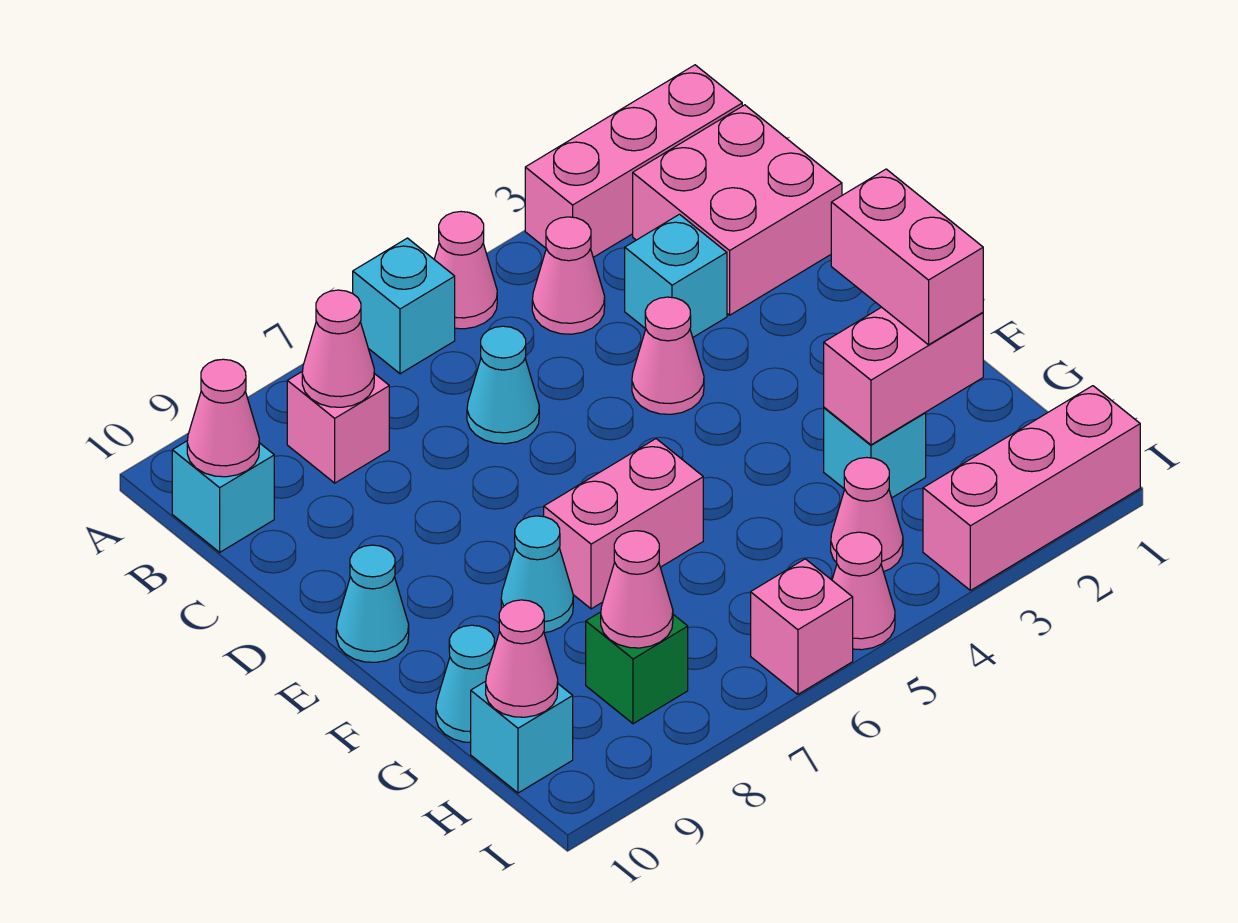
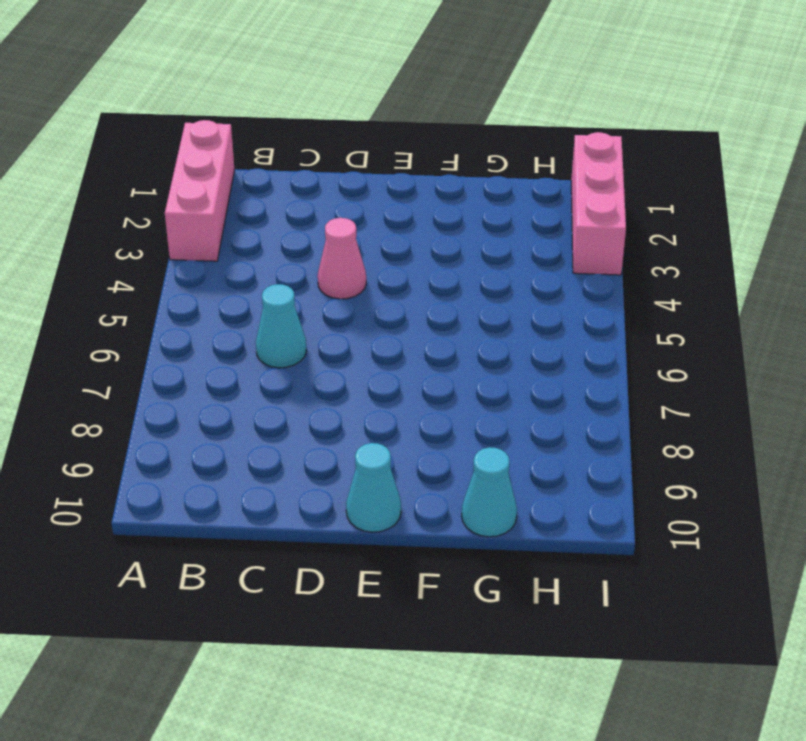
none -> pink cone A5 level 1
none -> cyan brick A6 level 1
none -> pink brick B1:C2 level 1

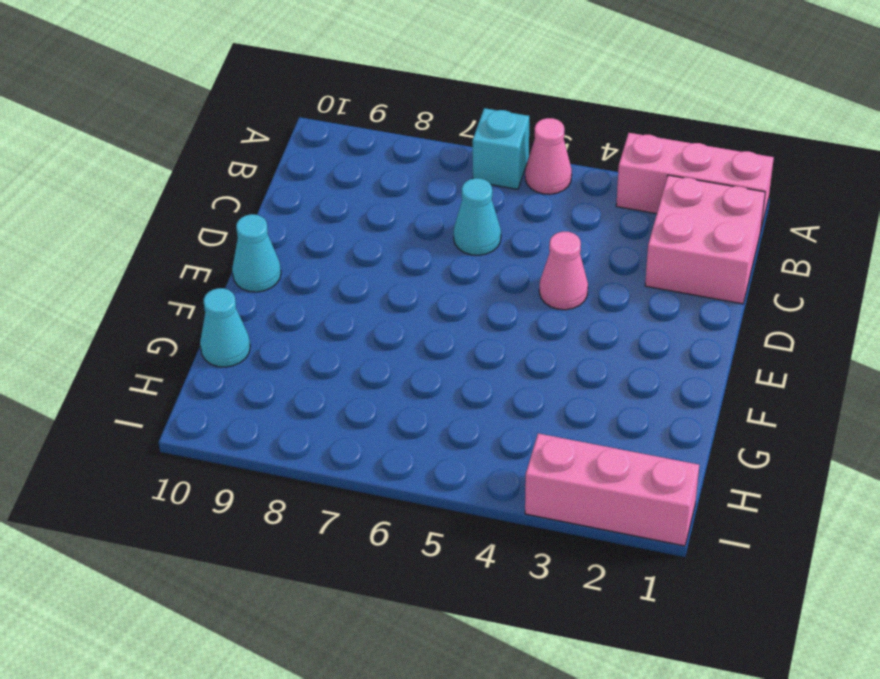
none -> pink cone B4 level 1
none -> pink brick B8 level 1
none -> cyan brick B10 level 1

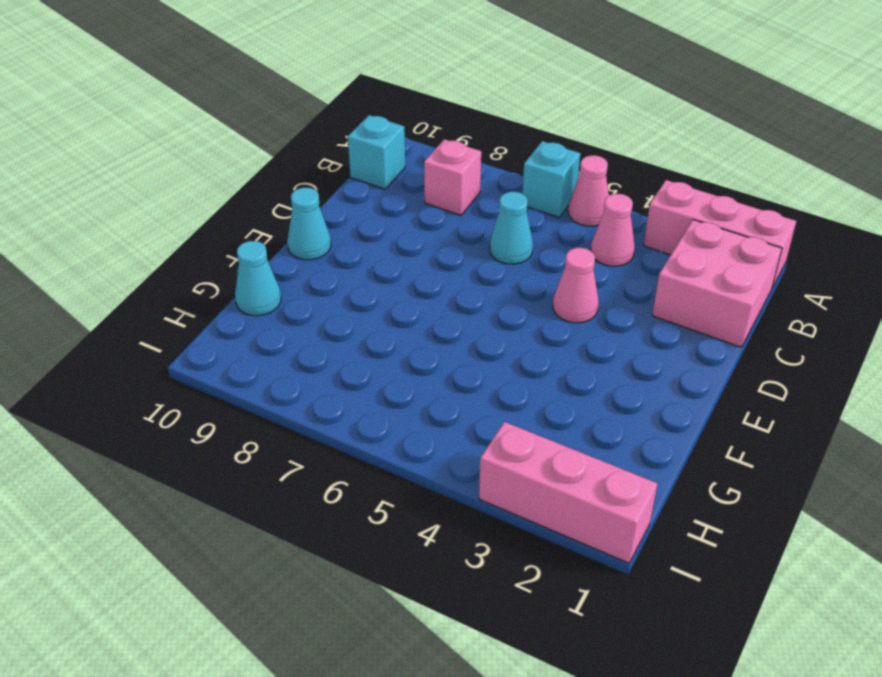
none -> cyan brick C3 level 1
none -> pink brick F6:F7 level 1
none -> cyan cone F8 level 1

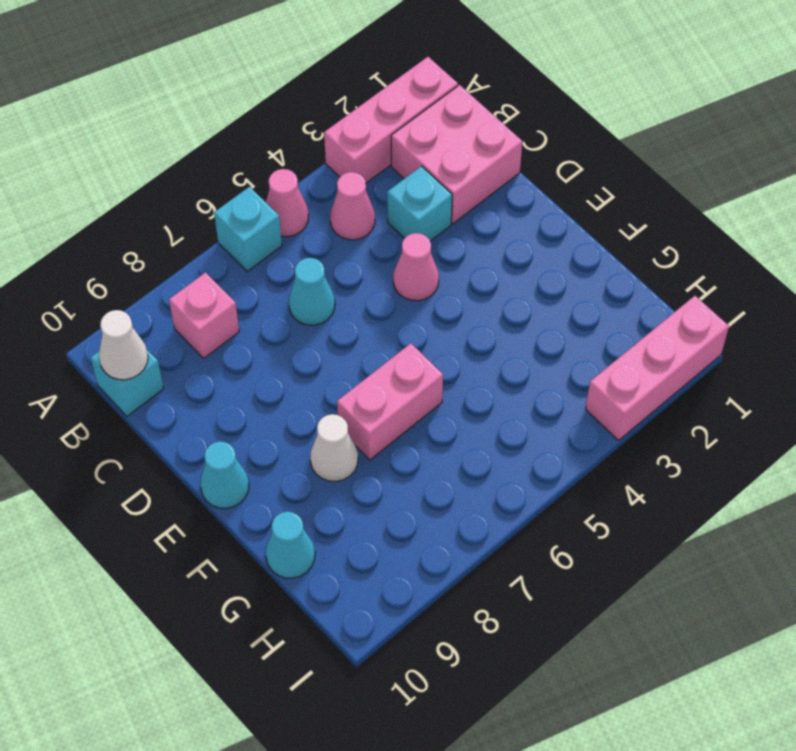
white cone B10 level 2 -> pink cone B10 level 2
white cone F8 level 1 -> cyan cone F8 level 1
none -> cyan brick G3 level 1
none -> pink cone H4 level 1
none -> green brick H8 level 1

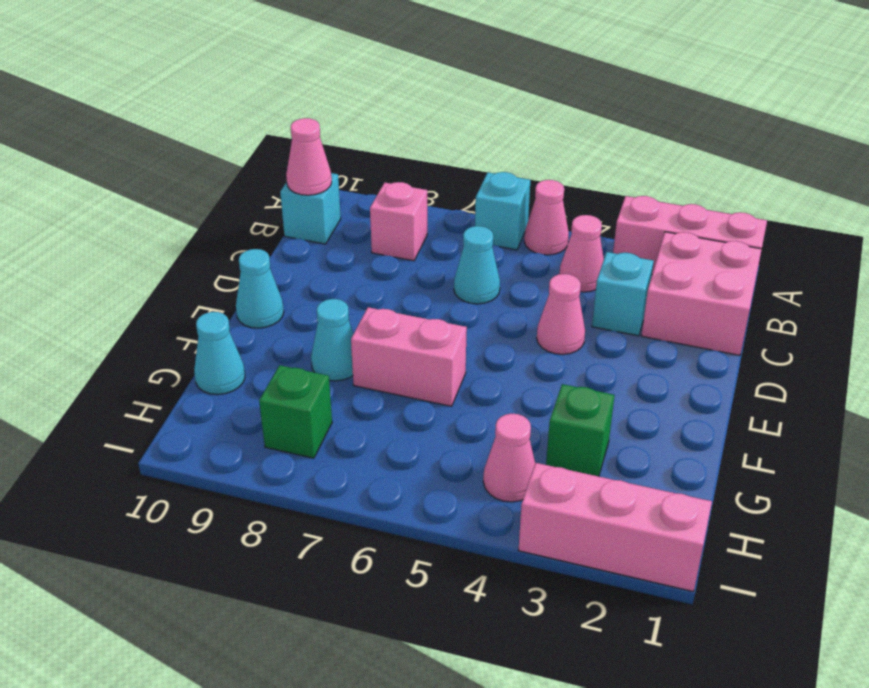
green brick G3 level 1 -> cyan brick G3 level 1
none -> cyan brick H10 level 1
none -> pink cone I5 level 1
none -> pink brick I6 level 1

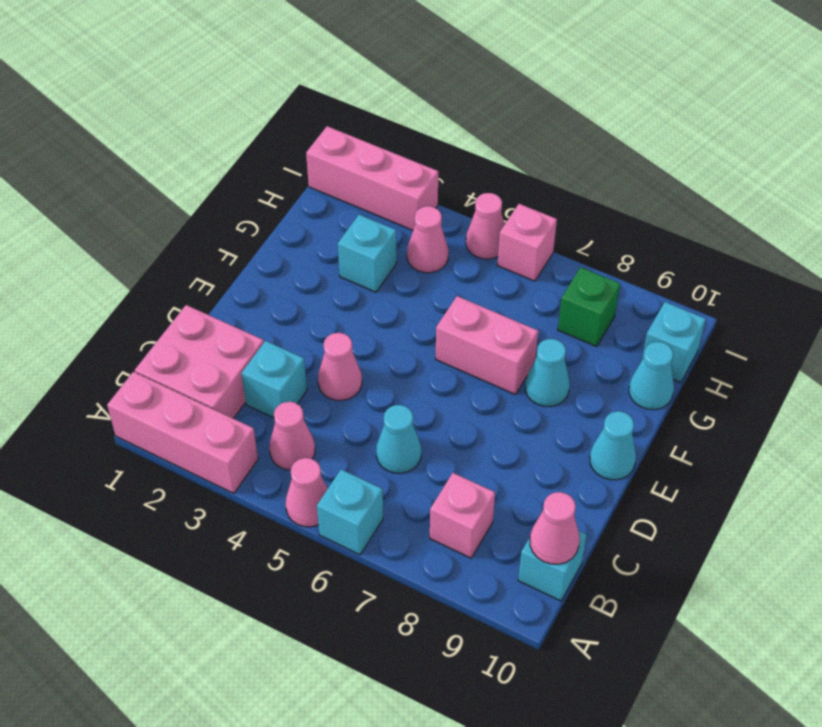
none -> pink cone B8 level 2
none -> pink brick G2:G3 level 2
none -> pink cone H8 level 2

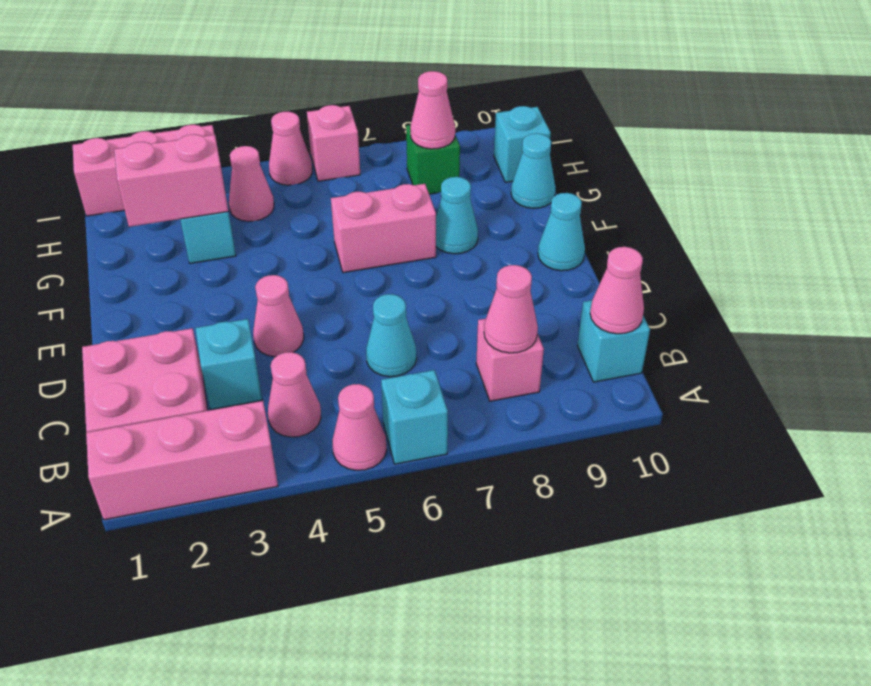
none -> pink cone H10 level 2
none -> pink brick F2:G2 level 3

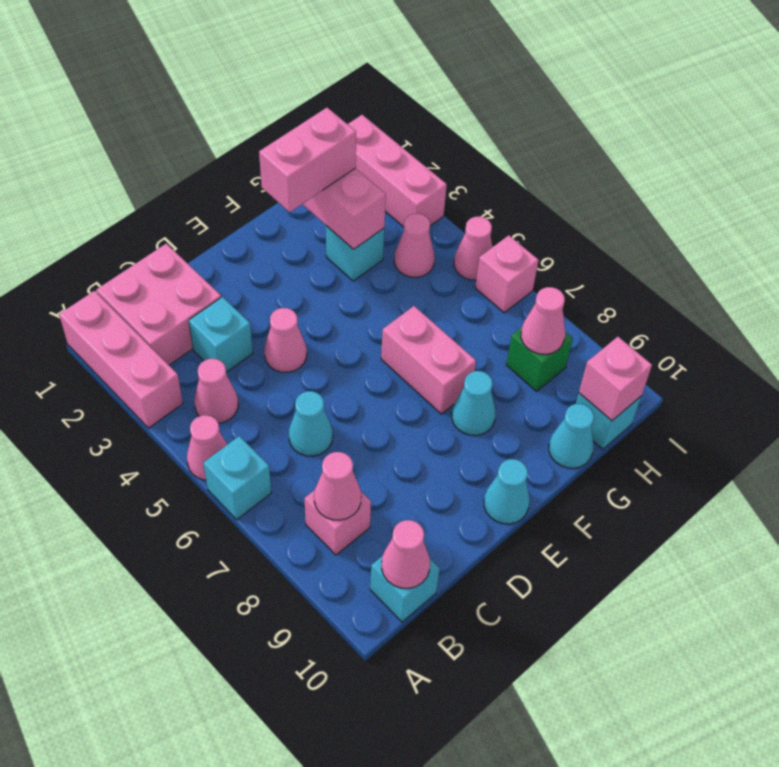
pink brick H10 level 2 -> pink cone H10 level 2

